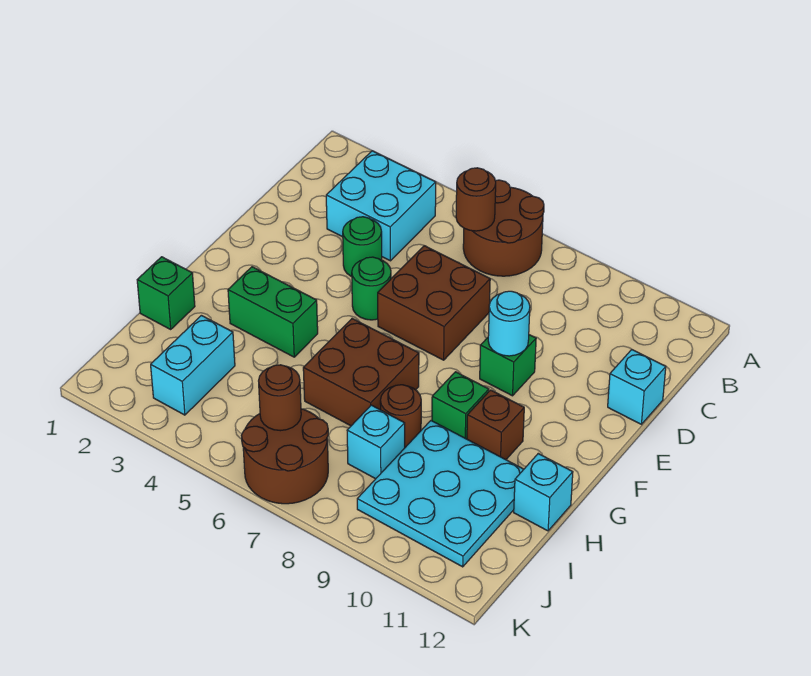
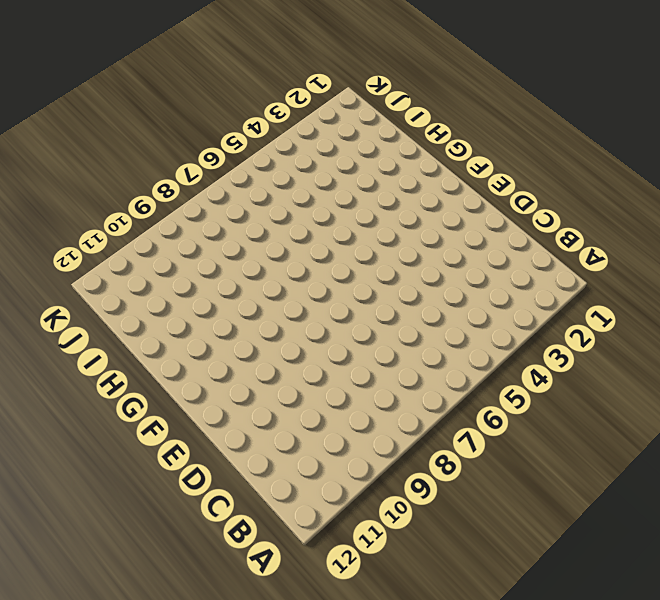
none -> brown round brick A6:B7 level 1
none -> cyan brick B3:C4 level 1
none -> green round brick D4 level 1

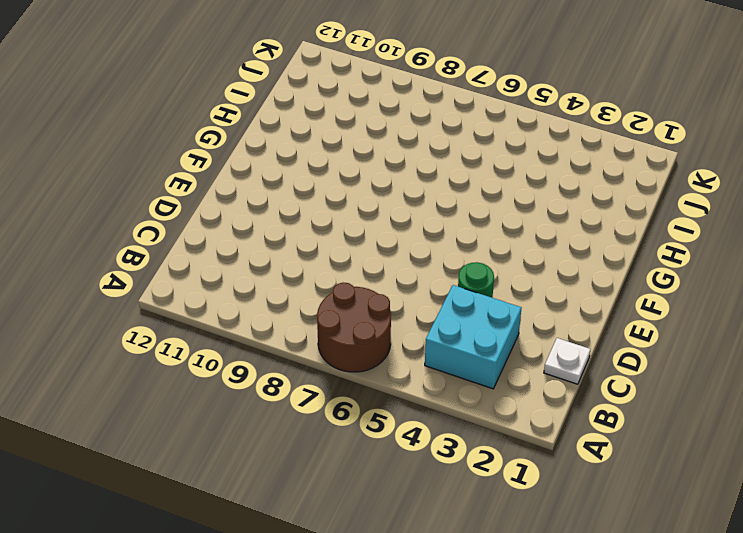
white plate C1 level 1 -> none
none -> brown brick D6:E7 level 1
none -> cyan brick D12 level 1
none -> green round brick E5 level 1

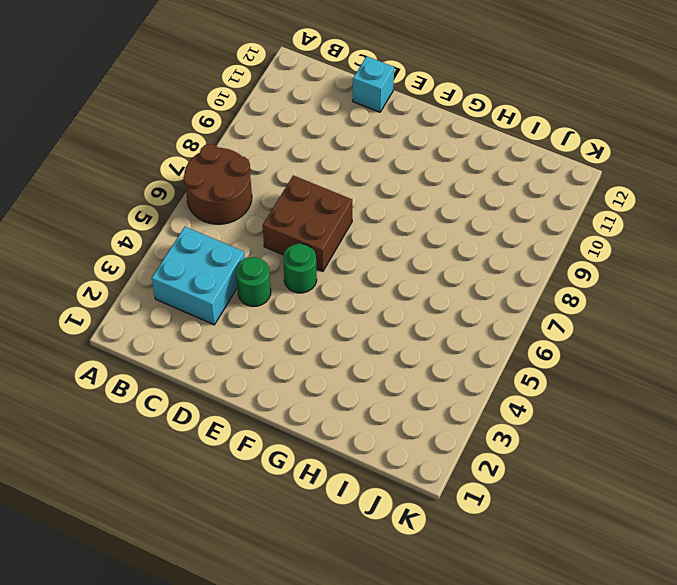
none -> green brick E9 level 1
none -> green brick G3:G4 level 1
none -> brown brick G6:H7 level 1

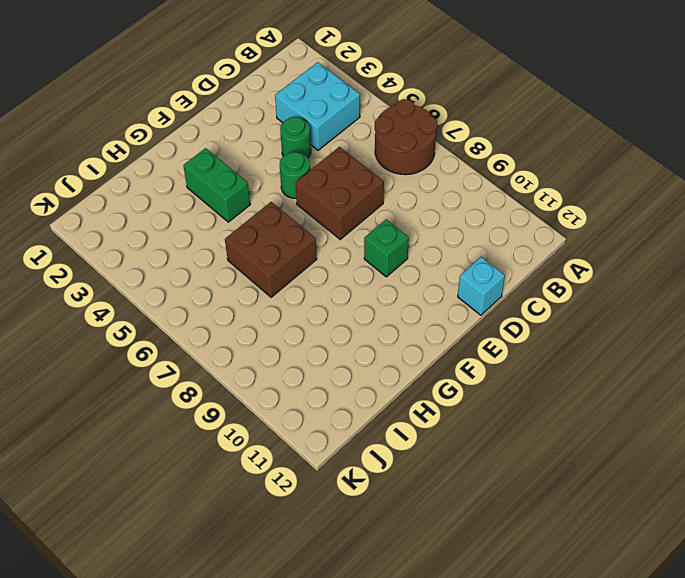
none -> green brick G9 level 1
none -> brown brick G10 level 1
none -> green brick H1 level 1

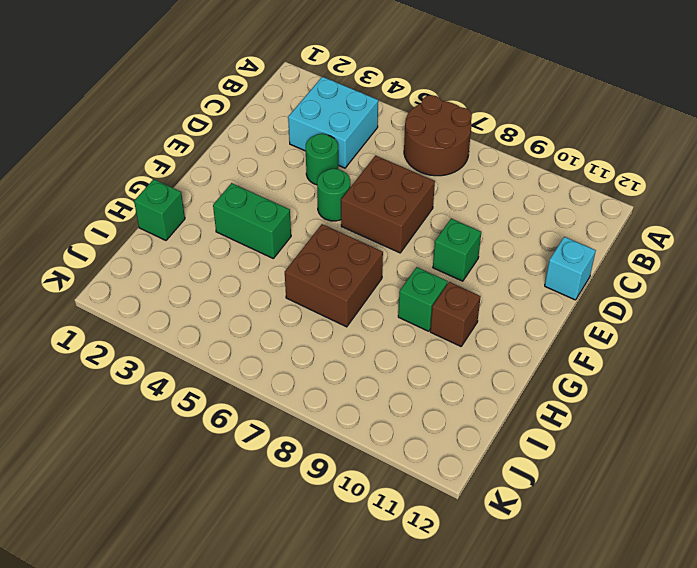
none -> brown round brick H8 level 1
none -> cyan plate H9:J11 level 1
none -> cyan brick H12 level 1

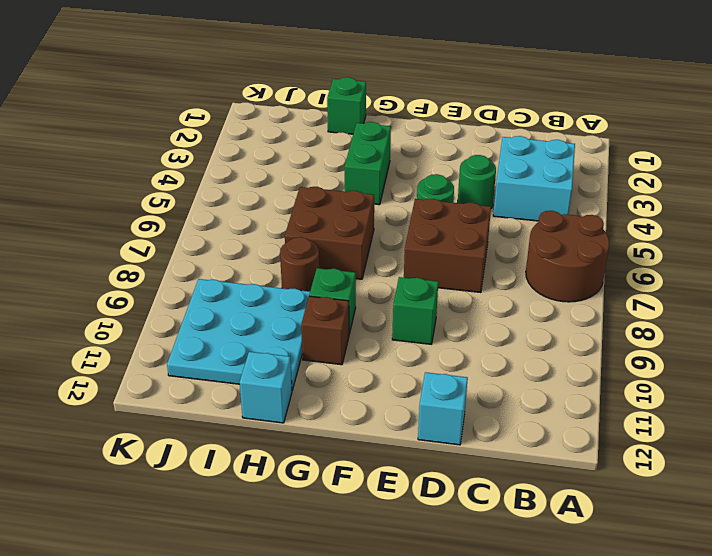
none -> cyan brick I3:J3 level 1
none -> cyan brick I8 level 1
none -> brown round brick J6:K7 level 1

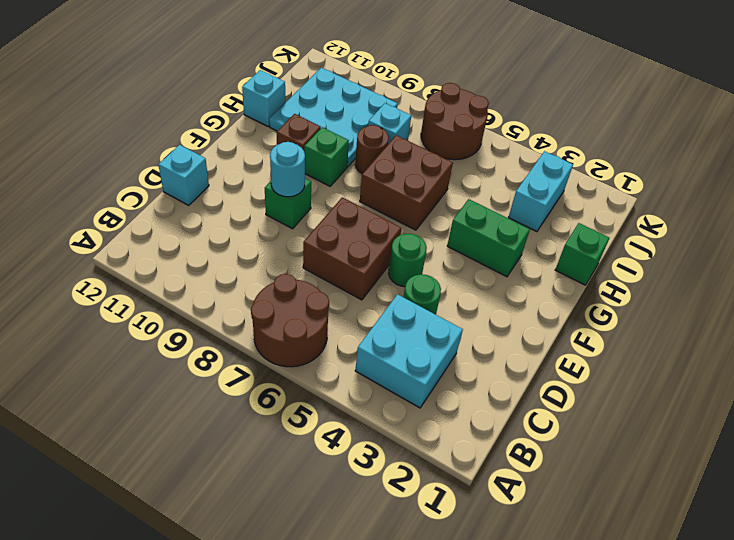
none -> brown round brick B6 level 2
none -> brown round brick J6 level 2

